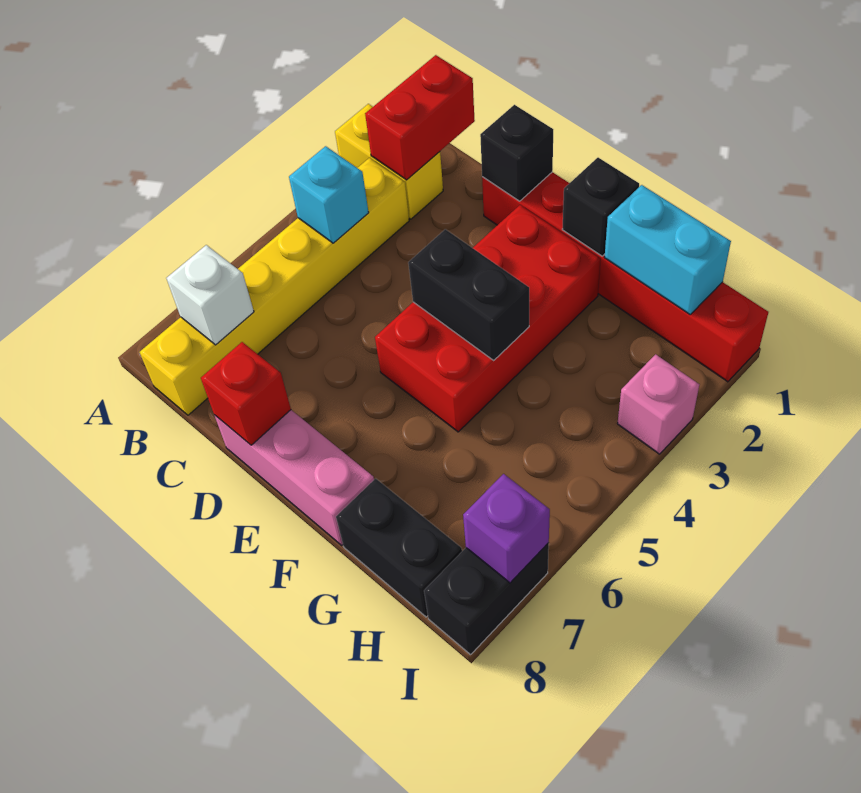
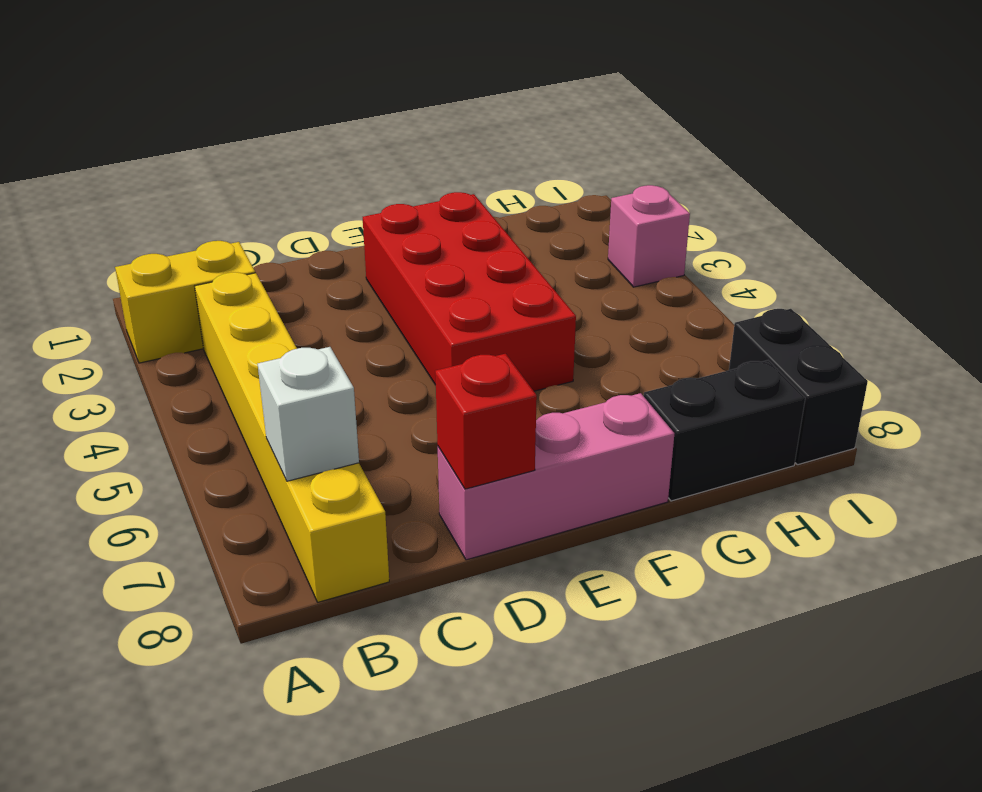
none -> red brick D1:I1 level 1
none -> red brick B1:B2 level 2
none -> cyan brick B4 level 2

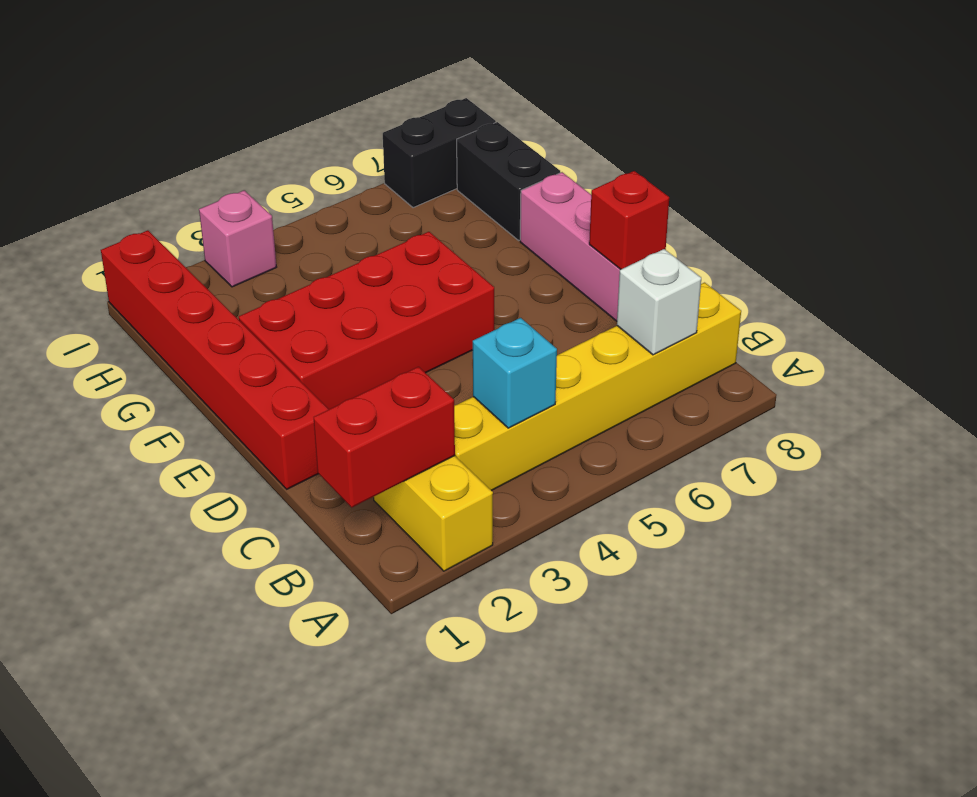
none -> black brick D1 level 2
none -> black brick E4:F4 level 2
none -> black brick F1 level 2

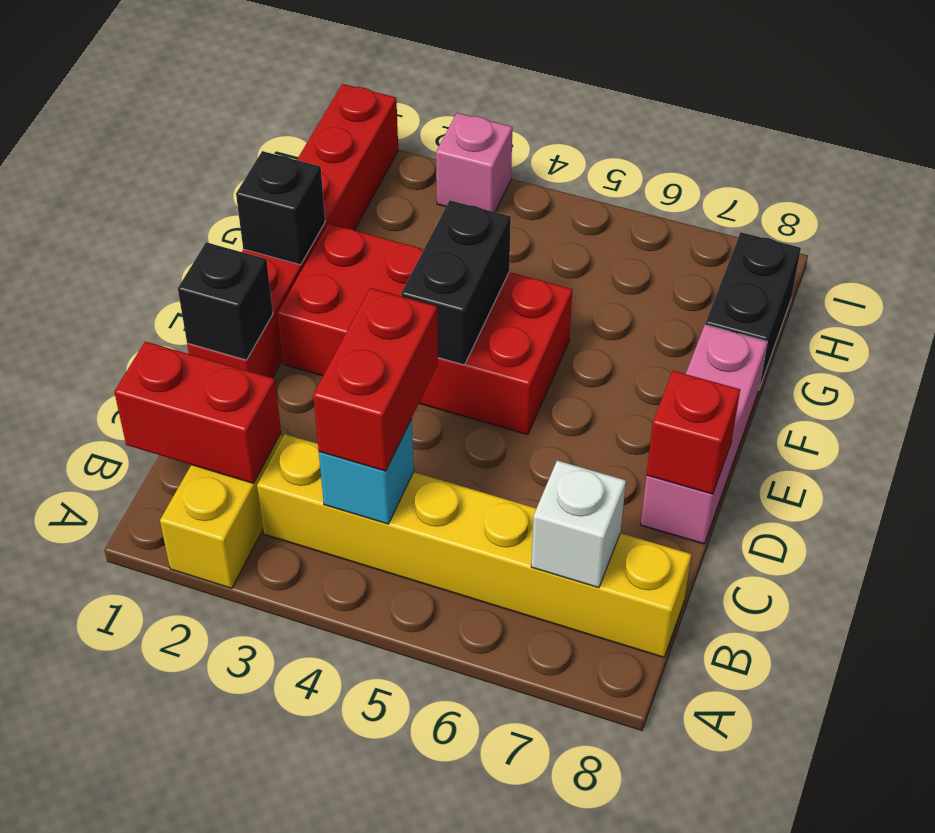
red brick B4:C4 level 3 -> none
none -> black brick I7:I8 level 1
none -> cyan brick G1:H1 level 2
none -> purple brick I7 level 2

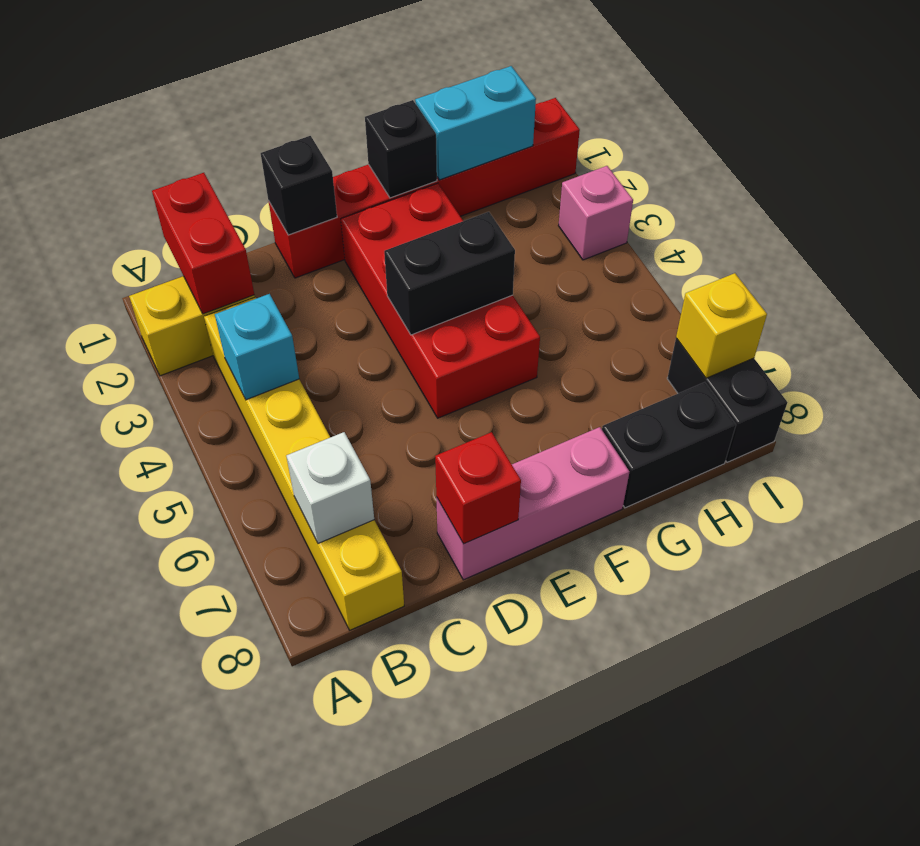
yellow brick I7 level 2 -> purple brick I7 level 2

